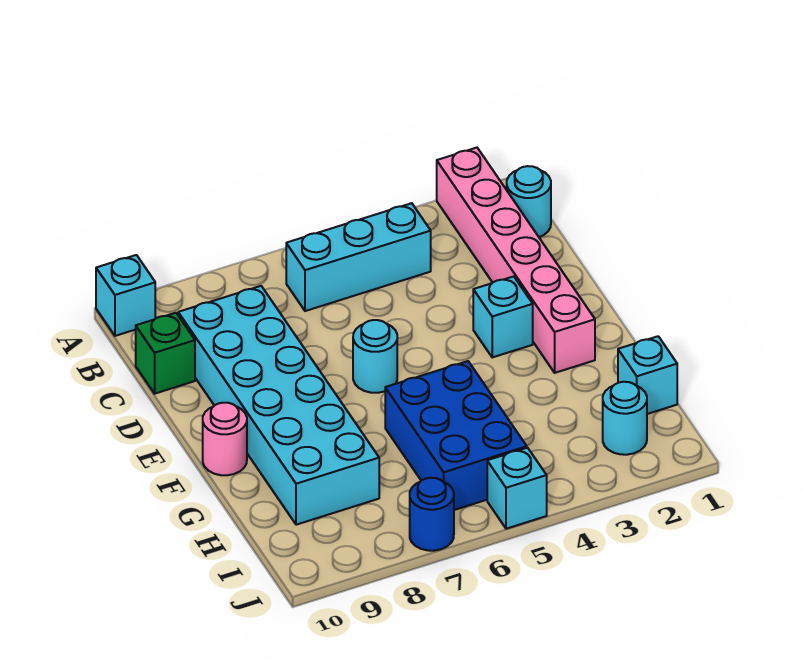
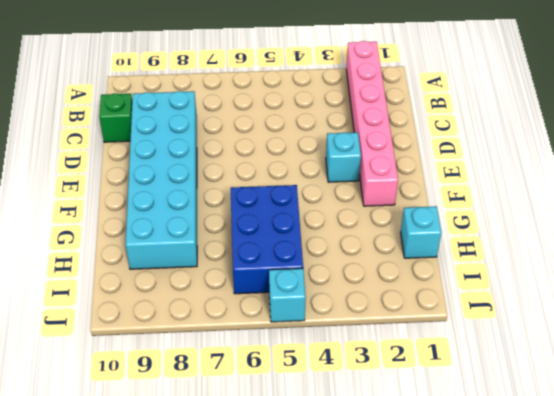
none -> cyan brick A10 level 1
none -> cyan round brick B1 level 1
none -> cyan brick B4:B6 level 1

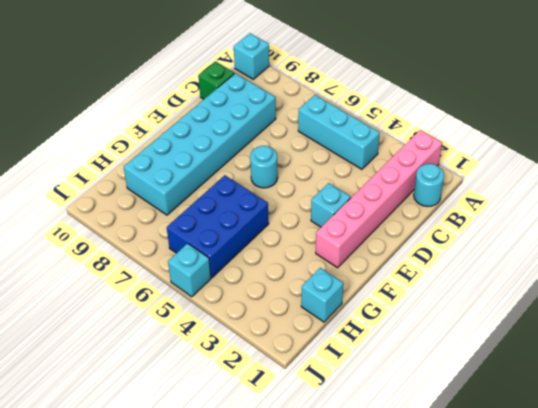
none -> pink round brick F10 level 1
none -> cyan round brick I2 level 1
none -> blue round brick J7 level 1

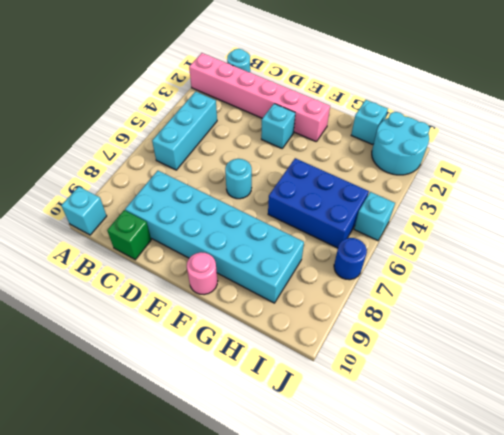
cyan round brick I1:J2 level 1 -> cyan round brick I2 level 1

